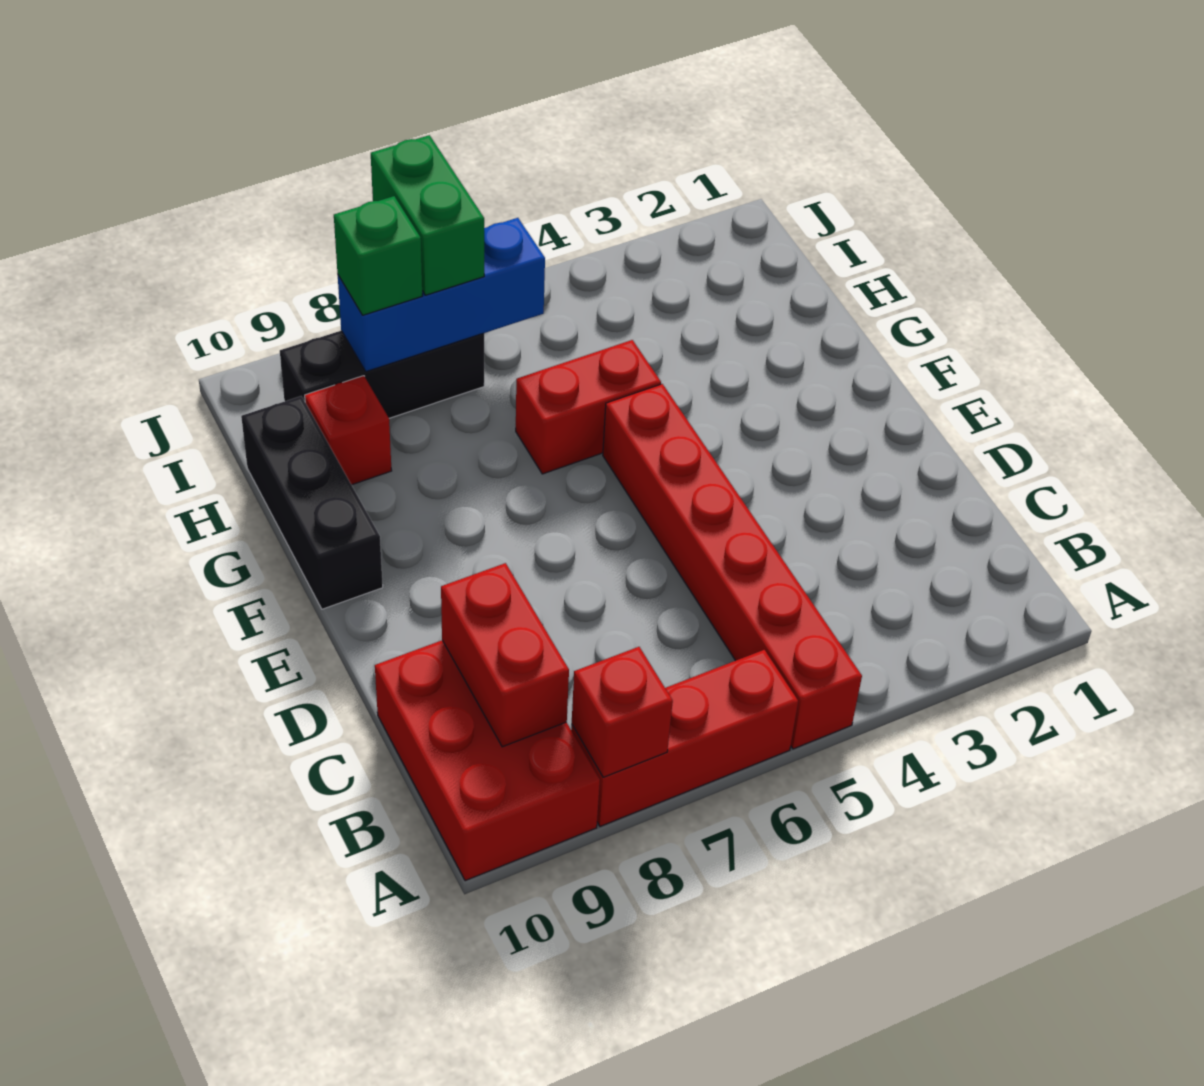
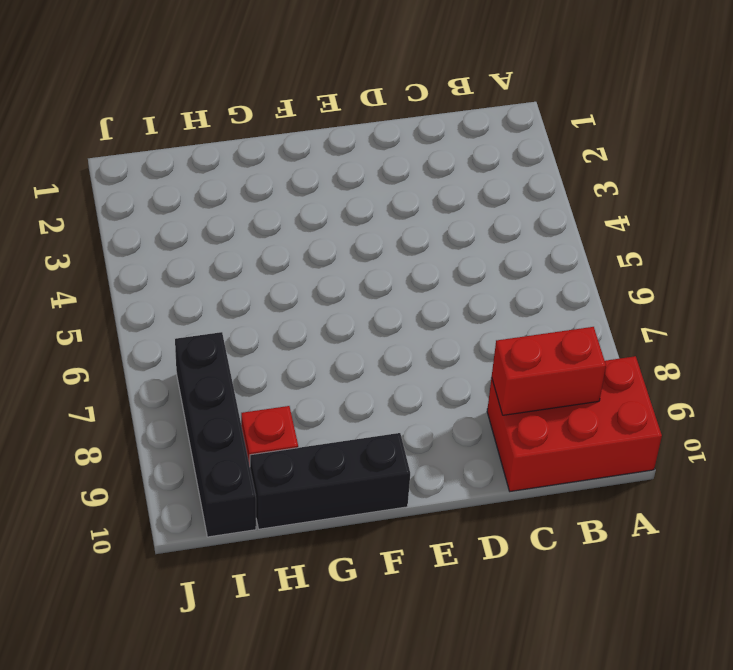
black brick I7:I10 level 1 -> black brick I7:I9 level 1
none -> red brick A5:F5 level 1
none -> red brick A6:A8 level 1
none -> red brick G5:G6 level 1

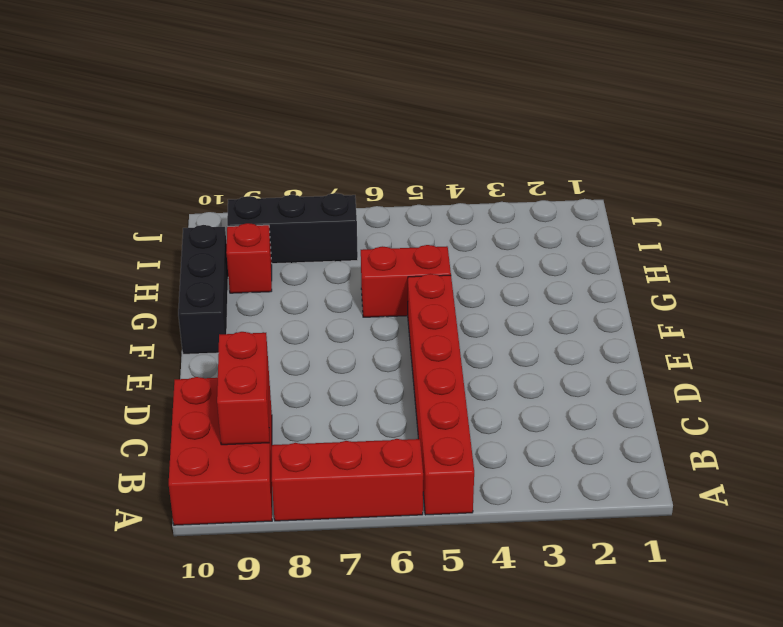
none -> red brick A8 level 2
none -> blue brick I6:I8 level 2
none -> green brick I7:J7 level 3

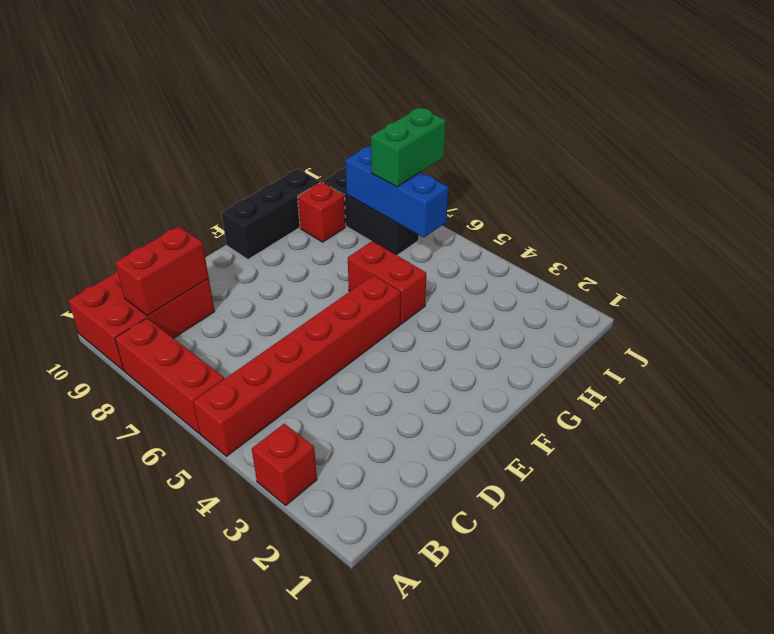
red brick A3 level 1 -> red brick A8 level 2
none -> green brick I8 level 3

